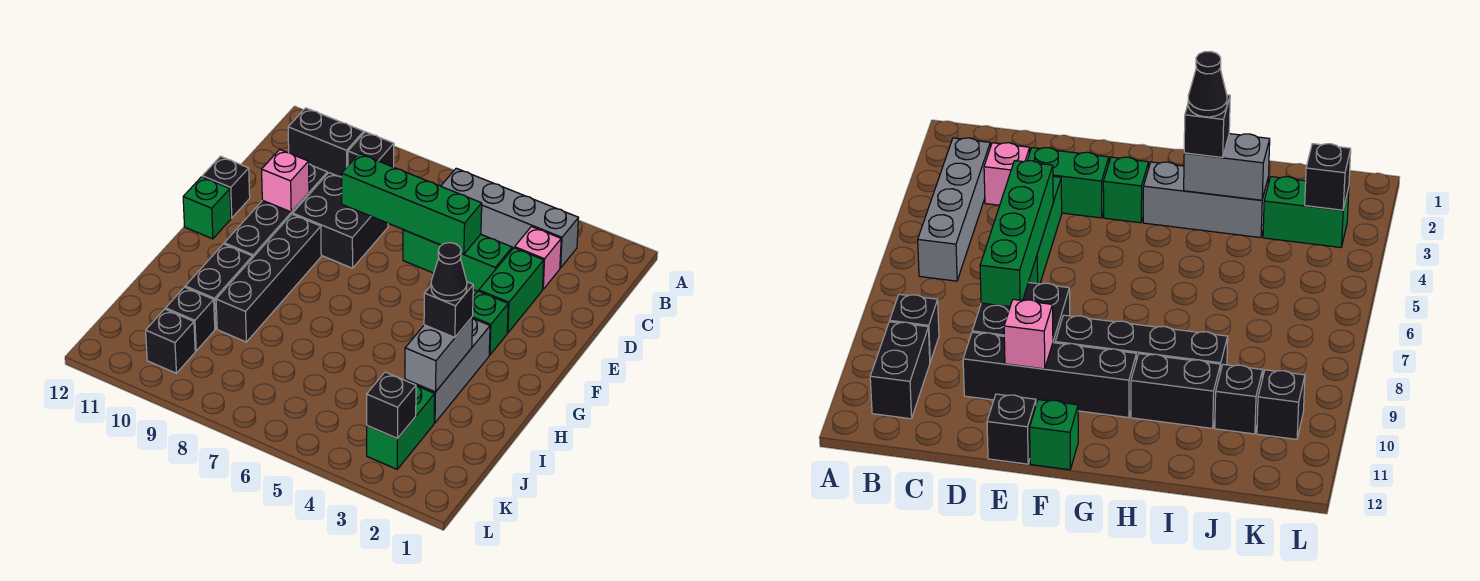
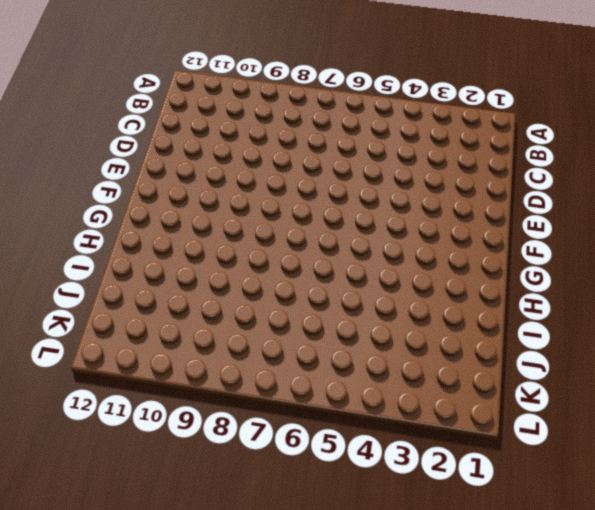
none -> grey brick B3:B6 level 1
none -> black brick B9 level 1
none -> black brick B10:B11 level 1

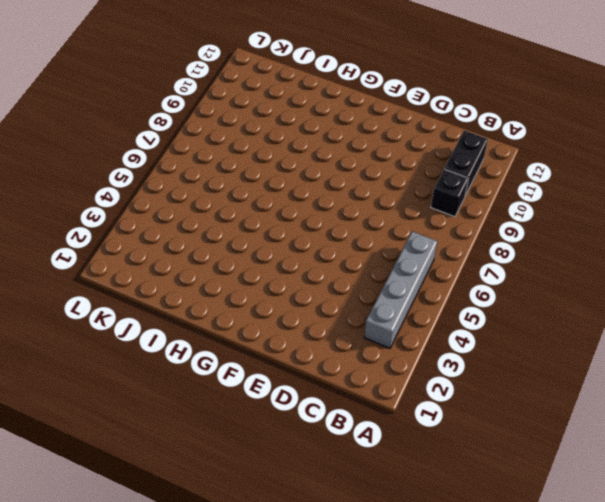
none -> pink brick C3 level 1
none -> green brick D3:E3 level 1
none -> green brick D4:D6 level 1

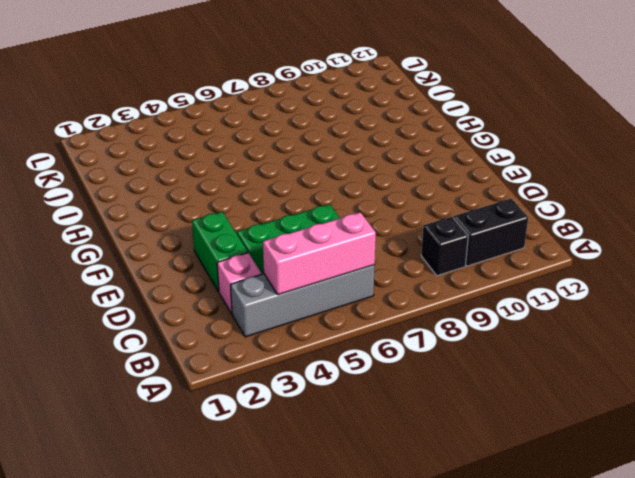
pink brick B4:B6 level 2 -> none
none -> black brick D8:E9 level 1
none -> black brick D10:G10 level 1
none -> black brick E12 level 1

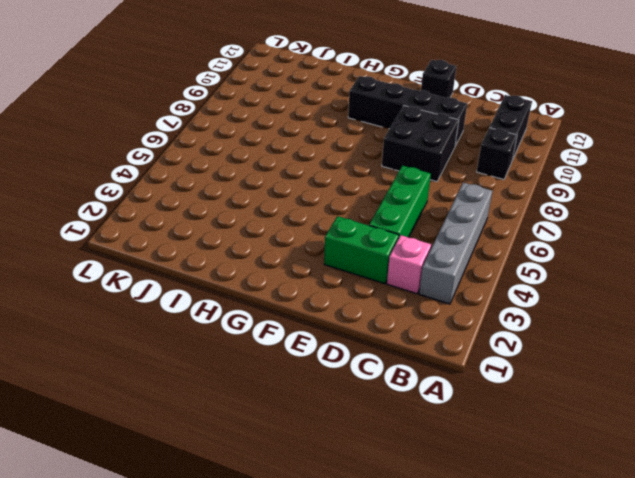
none -> green brick F3 level 1
none -> black brick F9:I9 level 1
none -> green brick F12 level 1

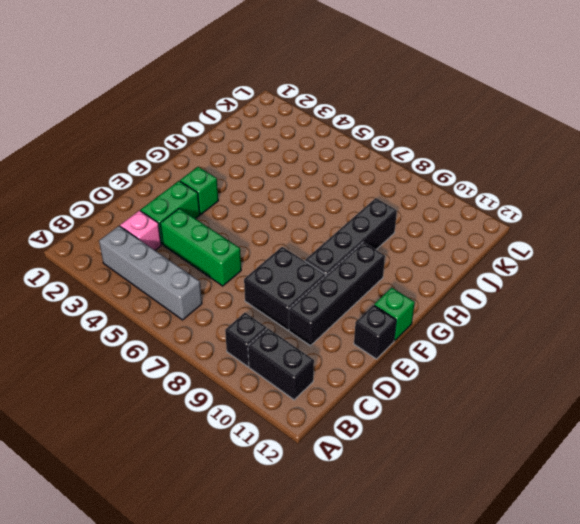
none -> grey brick G3:I3 level 1
none -> black brick H10:I10 level 1
none -> green brick J3:K3 level 1

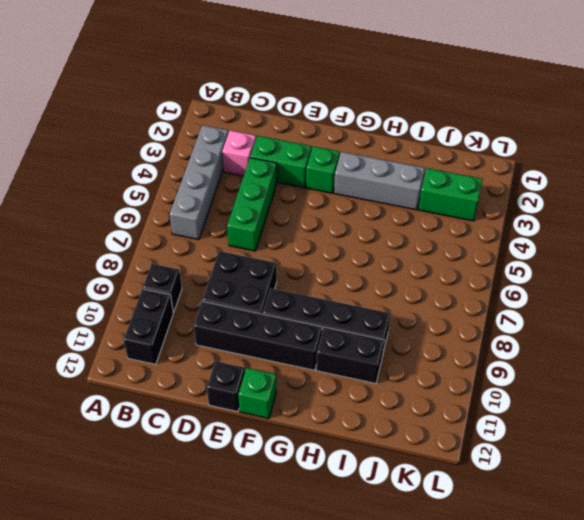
none -> black brick J10 level 1
none -> black brick K10 level 1
none -> green brick D5:D8 level 2

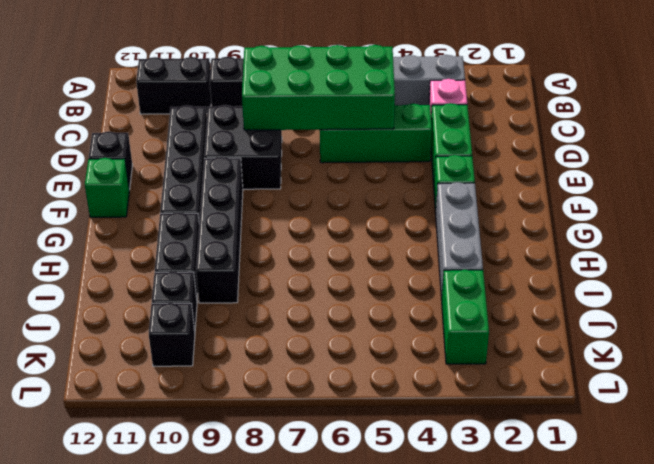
green brick C5:D8 level 2 -> green brick D5:D8 level 2
none -> pink brick E10 level 2
none -> grey brick H3:I3 level 2
none -> black brick K3 level 2

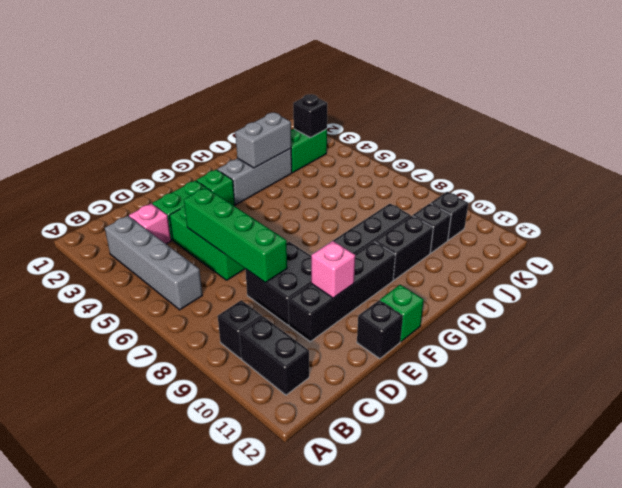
none -> black brick H3 level 3
none -> black cone H3 level 4

